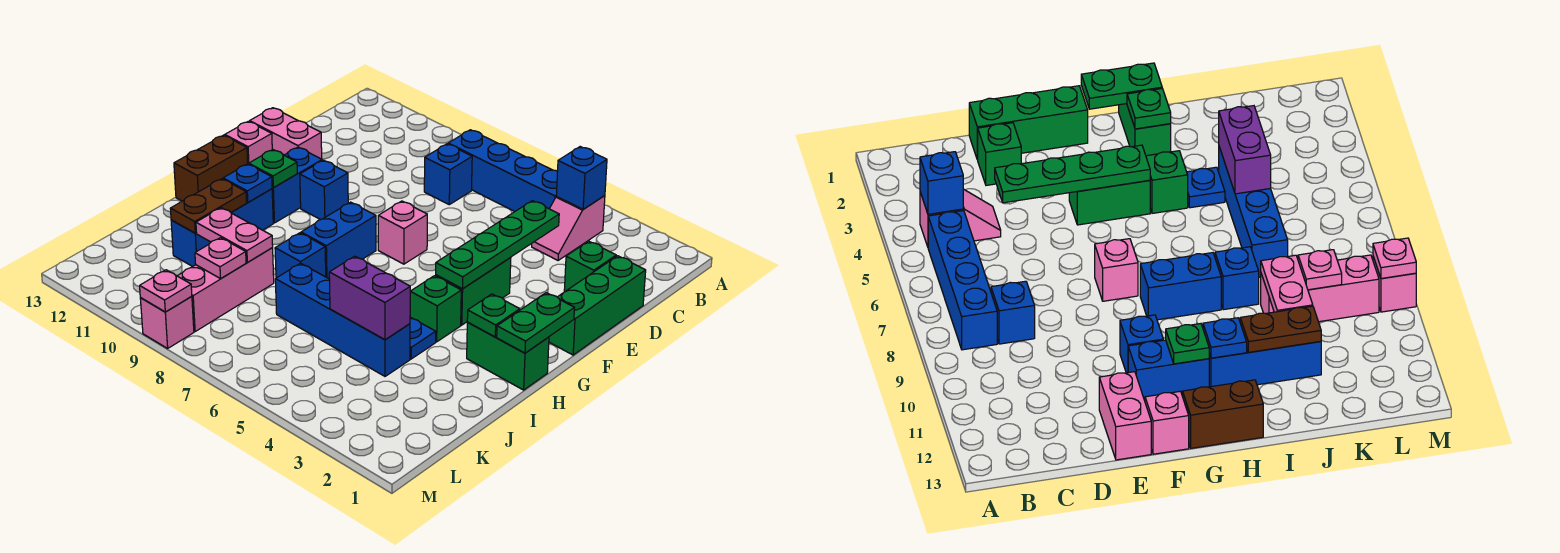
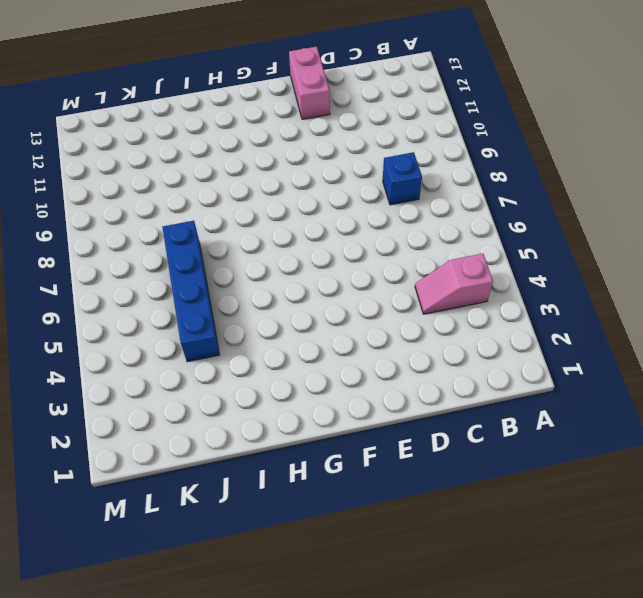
none -> blue brick B5:B8 level 1
none -> green brick D1:F1 level 1
none -> green brick D2 level 1
none -> green brick F4:G4 level 1

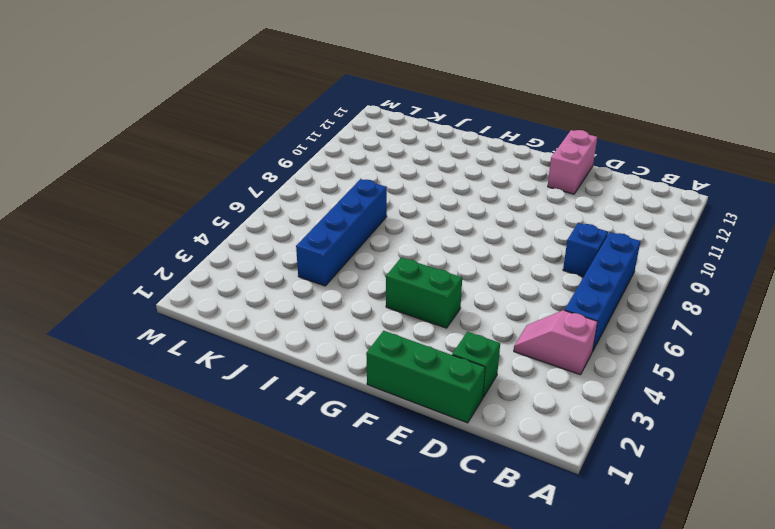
none -> pink brick F7 level 1
none -> blue brick F10 level 1
none -> blue brick F11:G11 level 1
none -> pink brick F13 level 1

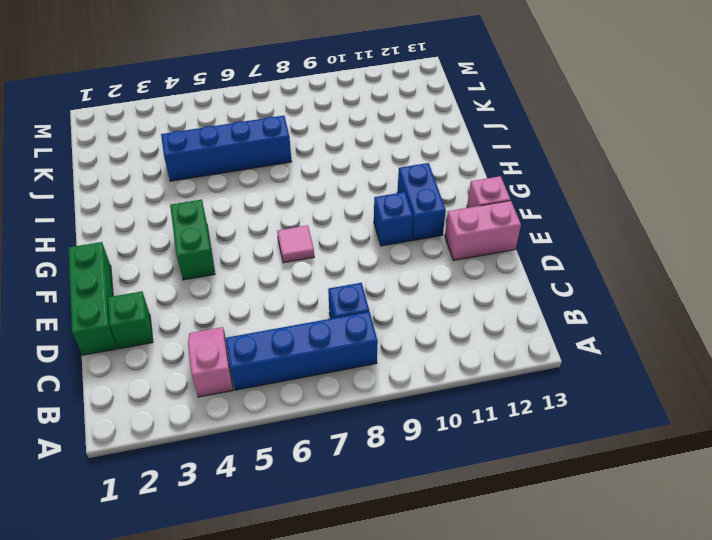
pink tile F7 level 1 -> pink brick F7 level 1
none -> blue brick G8:H8 level 1
none -> brown brick G13:H13 level 1
none -> green brick H1:H2 level 1
none -> green brick H4 level 1

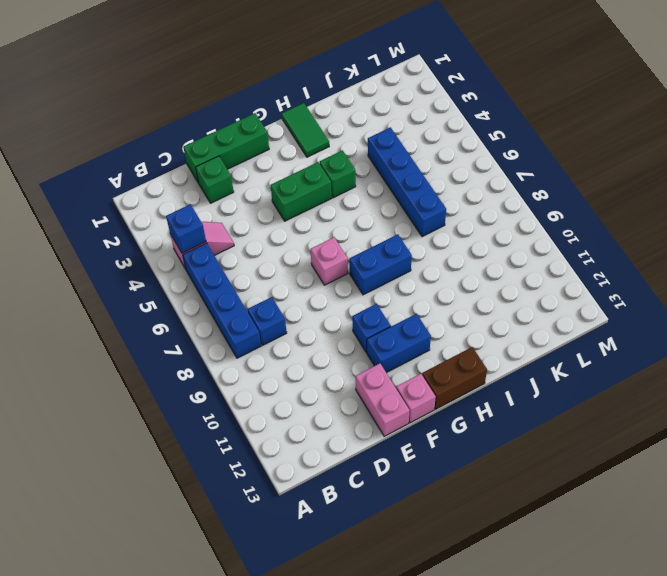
green tile H1:H2 level 1 -> green brick H1:H2 level 1
none -> blue brick H11:J11 level 1
none -> blue plate I4 level 1
none -> blue brick I8 level 1
none -> pink brick J9:L9 level 1

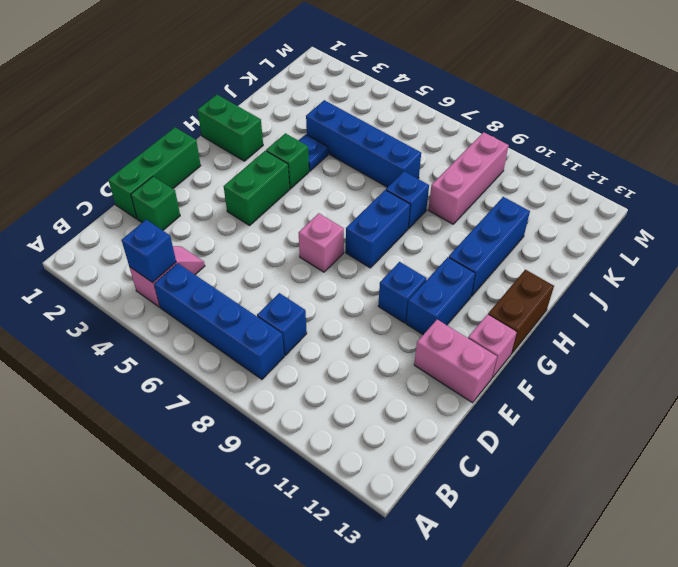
none -> pink brick M9 level 1
none -> green plate D4:G4 level 2
none -> green plate G1:H1 level 2
none -> green plate G11 level 2

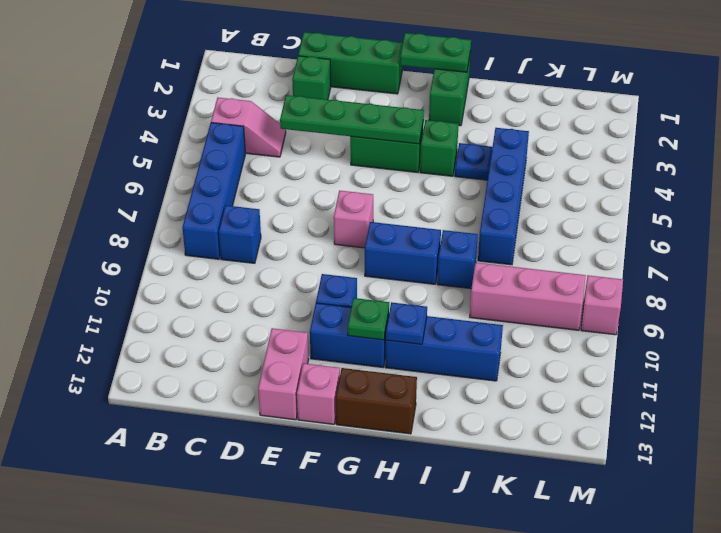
none -> blue brick B4 level 2
none -> green plate H2 level 2
none -> brown plate I11:J11 level 2
none -> purple brick J4:J5 level 2

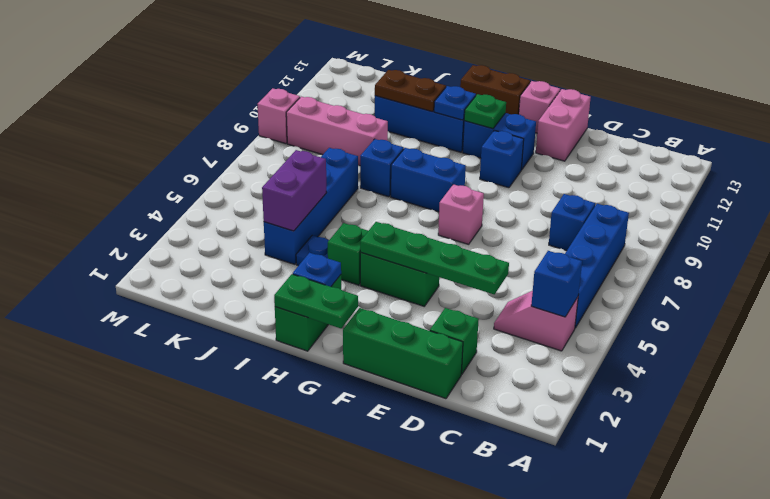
blue plate H2 level 2 -> green plate H2 level 2
none -> pink plate J9:J10 level 2
none -> pink plate K9 level 2
none -> pink plate M9 level 2

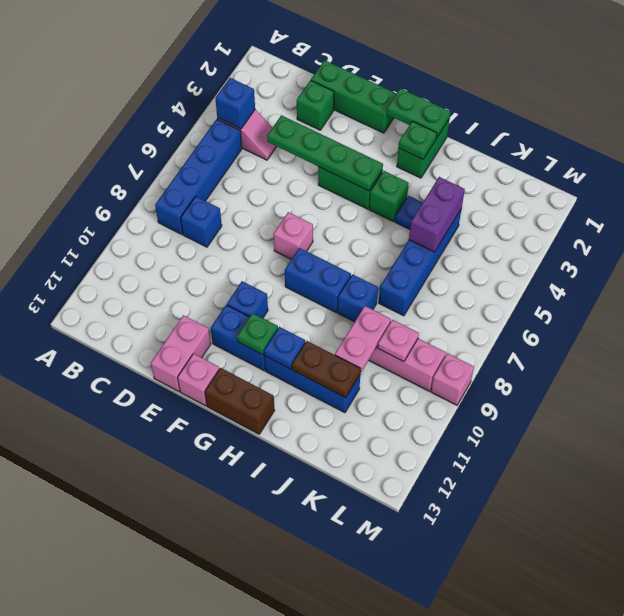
none -> pink plate M9 level 2

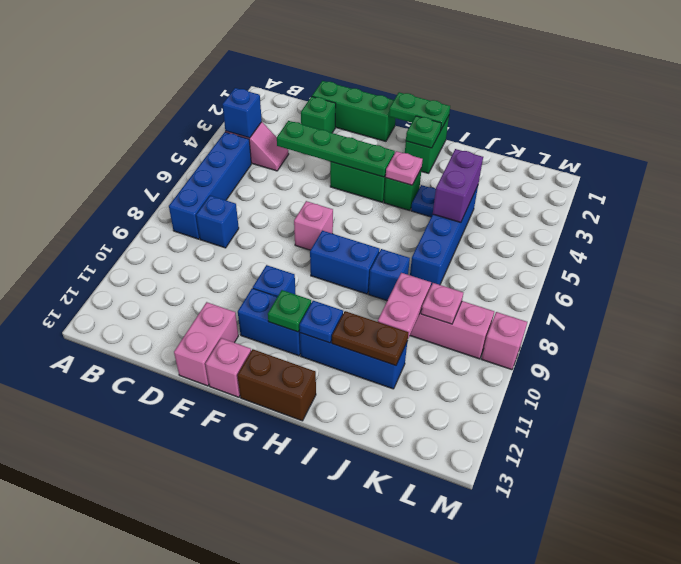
pink plate H4 level 2 -> pink plate M9 level 2

